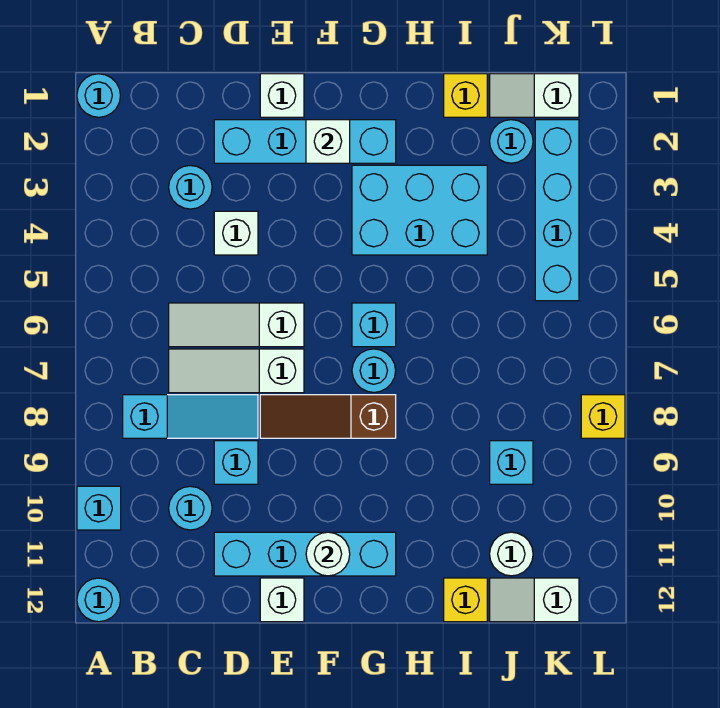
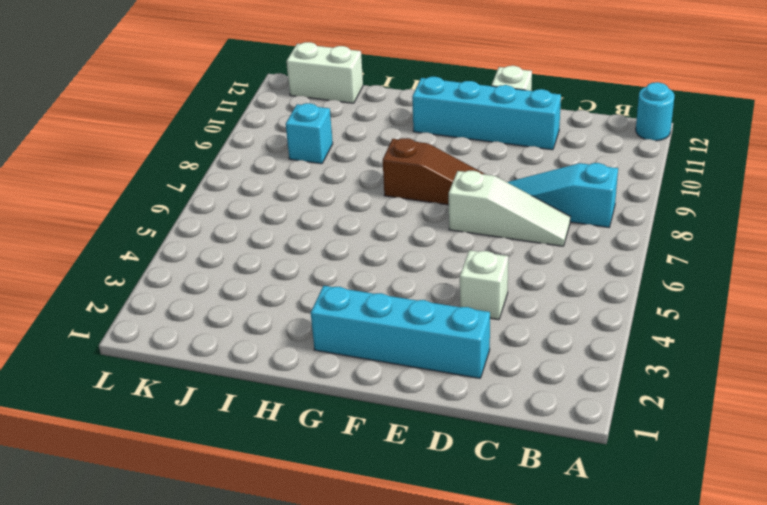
white brick J12:K12 level 1 -> white slope J12:K12 level 1 top K
none -> cyan round brick A1 level 1
none -> cyan brick A10 level 1
none -> cyan round brick C3 level 1

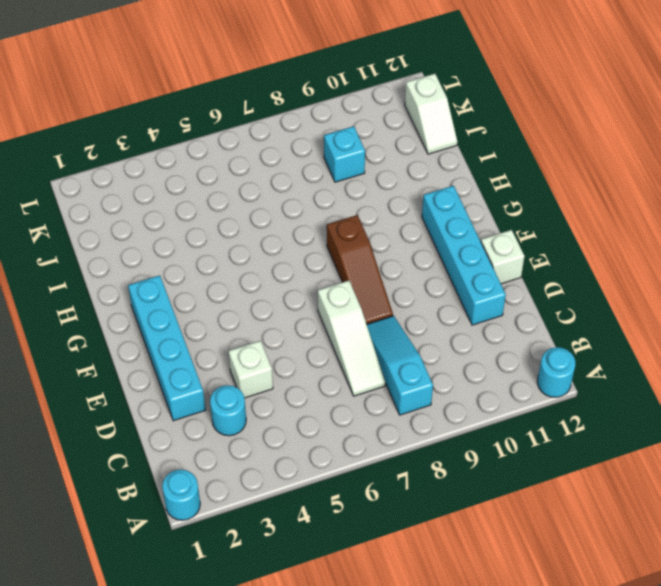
none -> cyan brick A10 level 1
none -> white slope C6:E6 level 1 top E
none -> cyan round brick C10 level 1

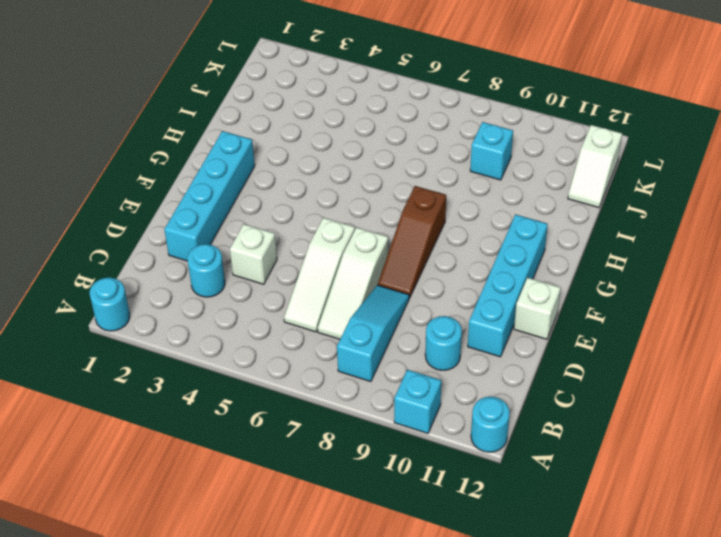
none -> cyan brick D9 level 1
none -> white brick E1 level 1
none -> cyan brick G3:I4 level 1

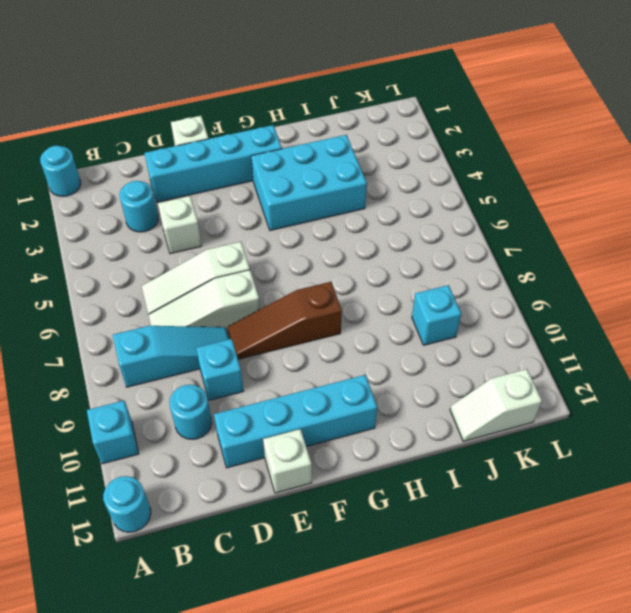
none -> cyan brick G6 level 1
none -> cyan round brick G7 level 1
none -> yellow brick I1 level 1

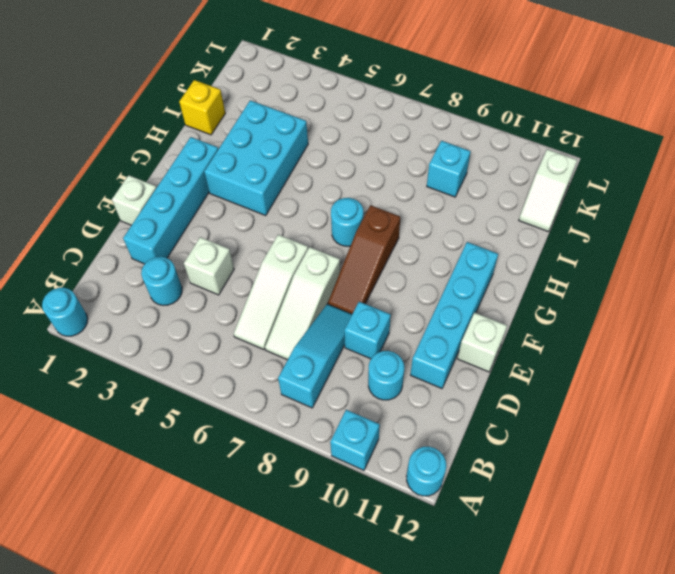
none -> cyan brick G6 level 1
none -> yellow brick I12 level 1
none -> white slope J1:K1 level 1 top K

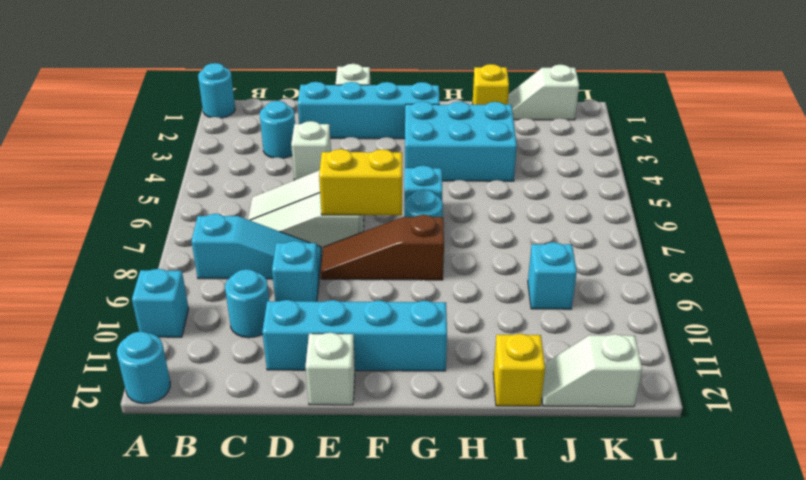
yellow brick E7:F7 level 2 -> none
none -> cyan round brick J2 level 1
none -> white round brick J11 level 1
none -> cyan brick K2:K5 level 1

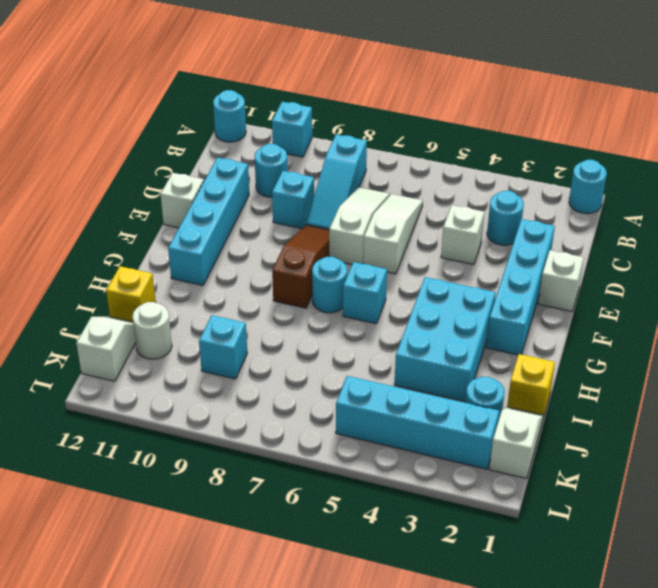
none -> yellow brick L8 level 1
none -> white brick F2 level 2
none -> white round brick F11 level 2

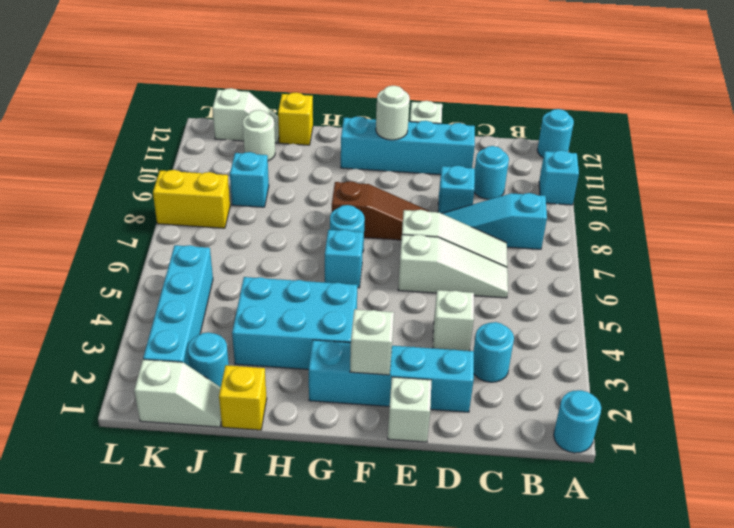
yellow brick K8:L8 level 1 -> yellow brick L8 level 1

